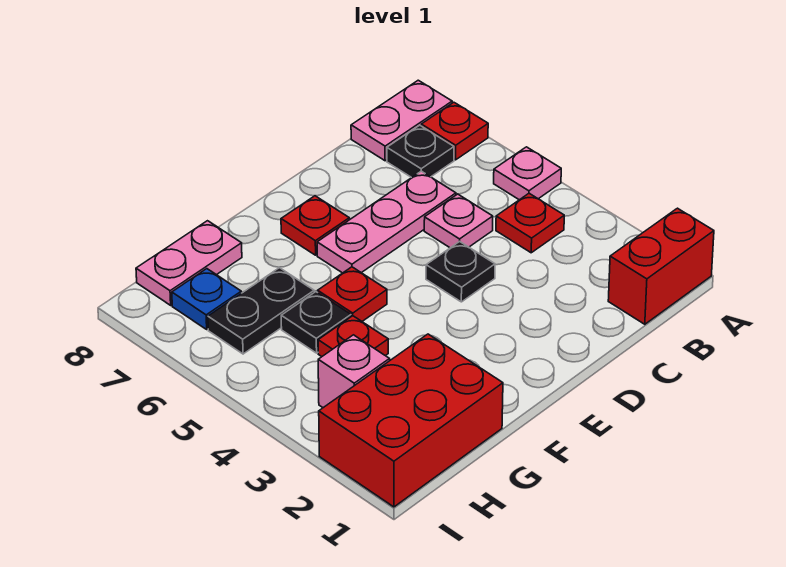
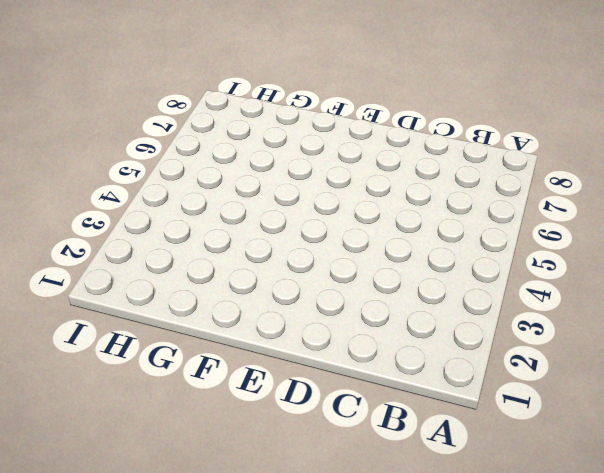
none -> red brick A1:B1 level 1
none -> pink plate A5 level 1
none -> red plate A7 level 1

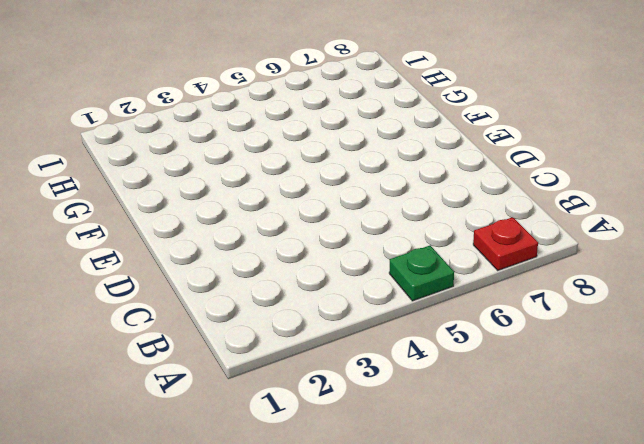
green plate A5 level 1 -> pink plate A5 level 1
none -> red brick A1:B1 level 1
none -> pink plate A8:B8 level 1
none -> red plate B4 level 1

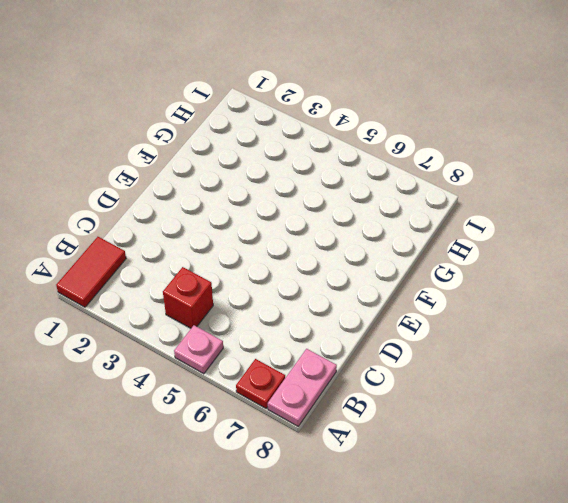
red tile A1:B1 level 1 -> red brick A1:B1 level 1
red brick B4 level 1 -> red plate B4 level 1
none -> black plate B7 level 1
none -> pink plate C5 level 1
none -> pink plate C6:E6 level 1

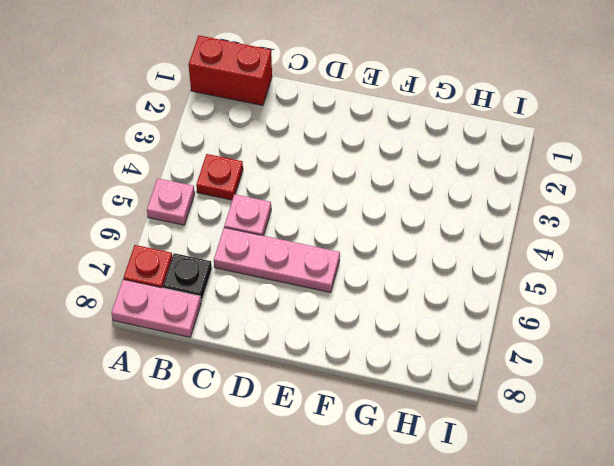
none -> black plate D4 level 1
none -> red plate E7 level 1
none -> red plate F5 level 1

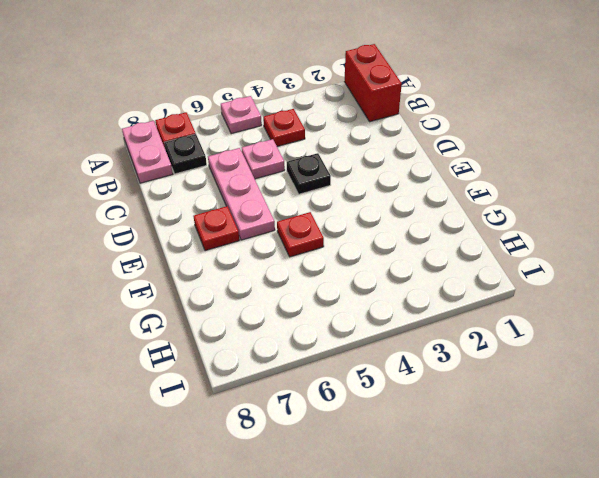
none -> red brick G1:I2 level 1
none -> red plate G4 level 1
none -> black plate G5 level 1

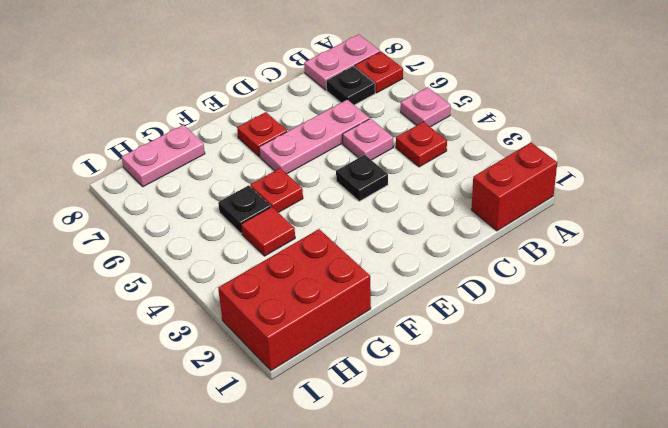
red tile G4 level 1 -> red plate G4 level 1
none -> black plate G6:H6 level 1
none -> pink brick H3 level 1
none -> blue plate H7 level 1

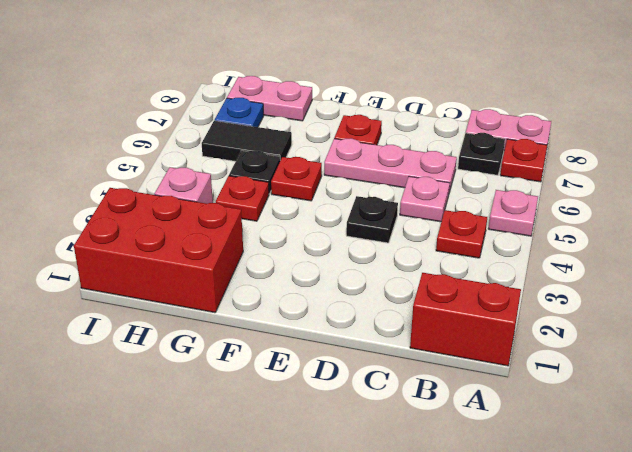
black tile G6:H6 level 1 -> black plate G6:H6 level 1

